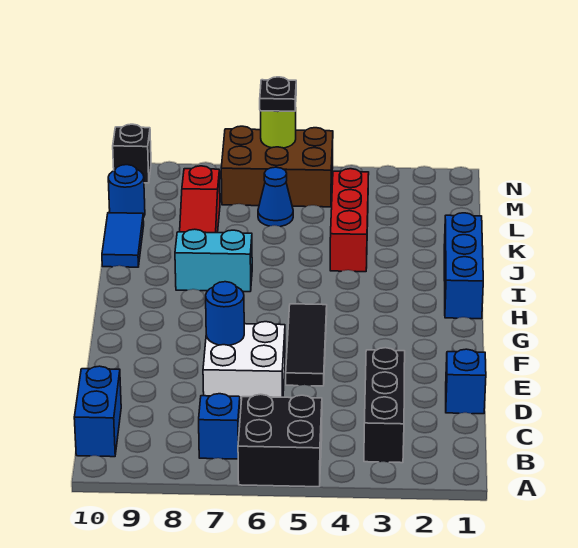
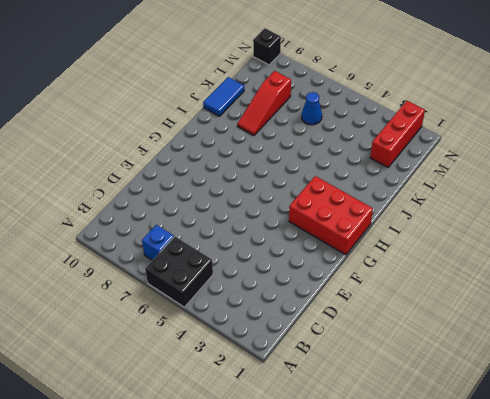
red brick G1:H3 level 1 -> blue brick H1:J1 level 1
red brick L2:N2 level 1 -> red brick J4:L4 level 1
none -> black brick B3:D3 level 1
none -> blue brick B10:C10 level 1
none -> blue brick D1 level 1

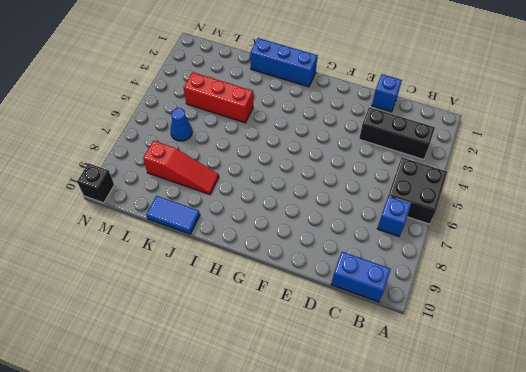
none -> white brick D6:E7 level 1
none -> black tile E5:G5 level 1
none -> cyan brick I7:I8 level 1

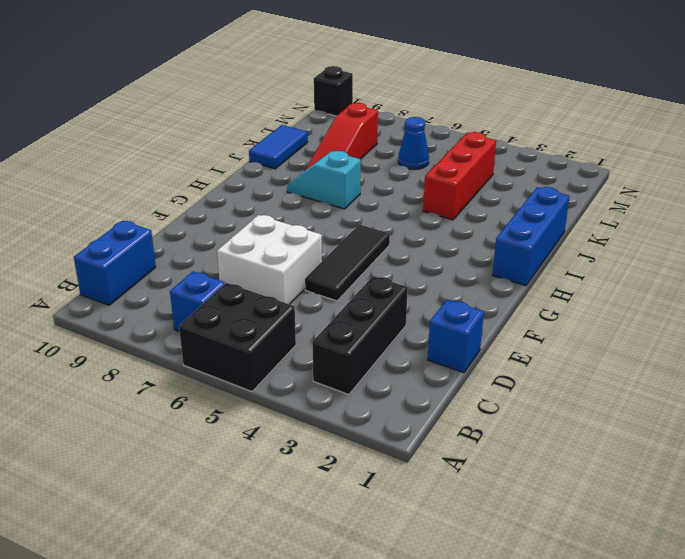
cyan slope I7:I8 level 1 top 7 -> cyan brick I7:I8 level 1
none -> blue round brick L10 level 1
none -> brown brick M5:N7 level 1
none -> blue round brick E7 level 2

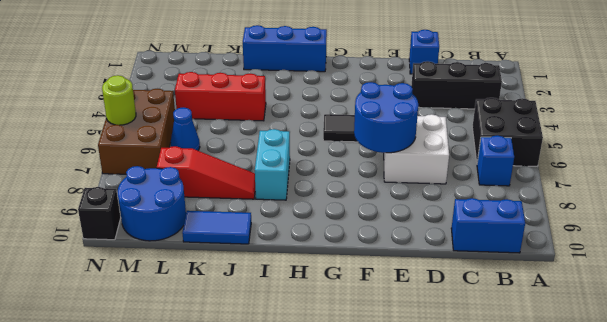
blue round brick E6:F7 level 2 -> blue round brick E7 level 2
blue round brick L9:M10 level 1 -> blue round brick L10 level 1
none -> black plate N6 level 3

